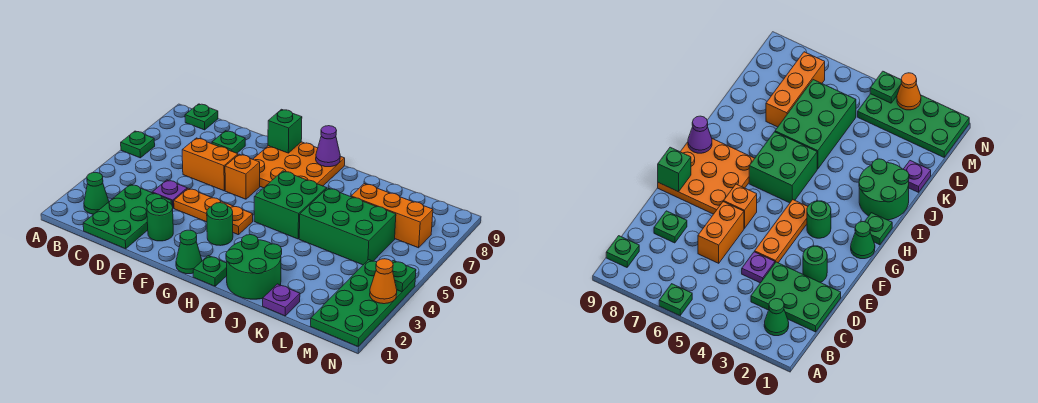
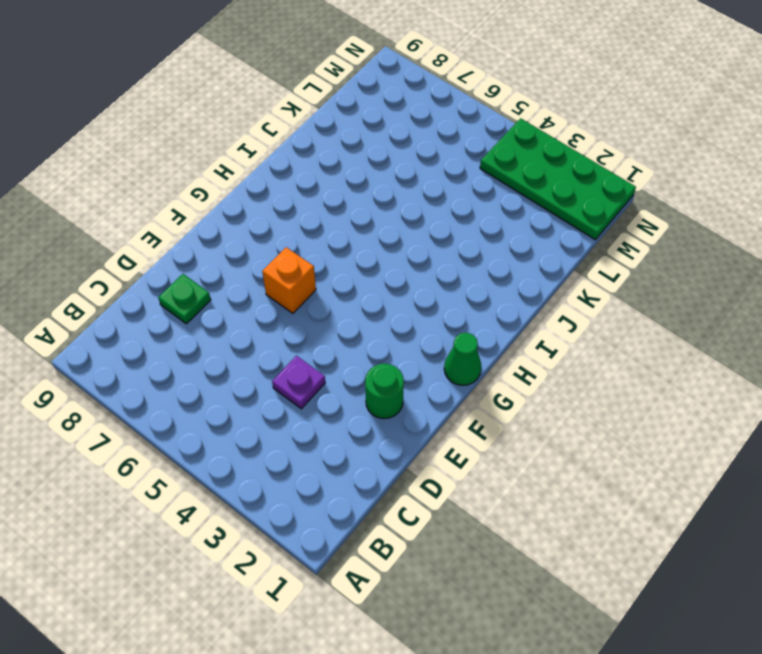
none -> green plate A6 level 1
none -> green cone B2 level 1
none -> green plate B9 level 1

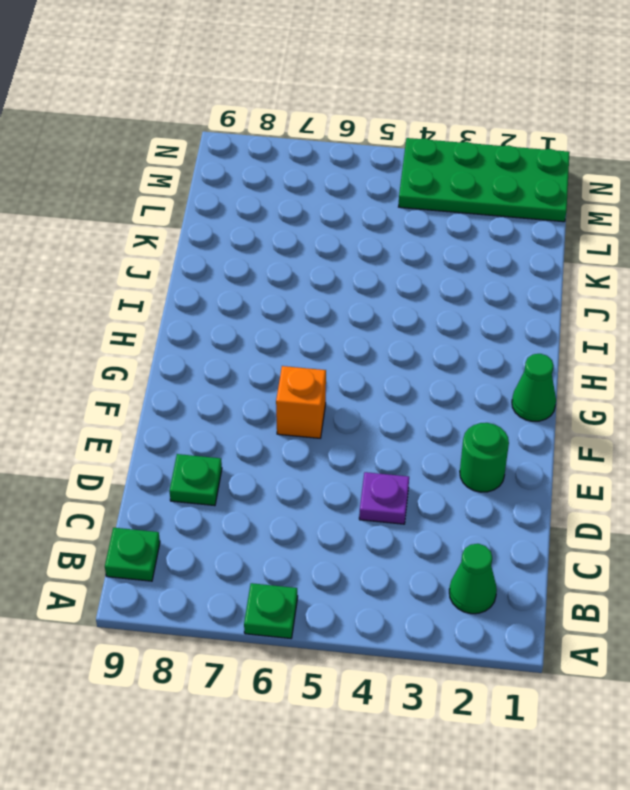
none -> green plate C1:D3 level 1
none -> orange brick D6:E6 level 1
none -> orange plate E4:G4 level 1

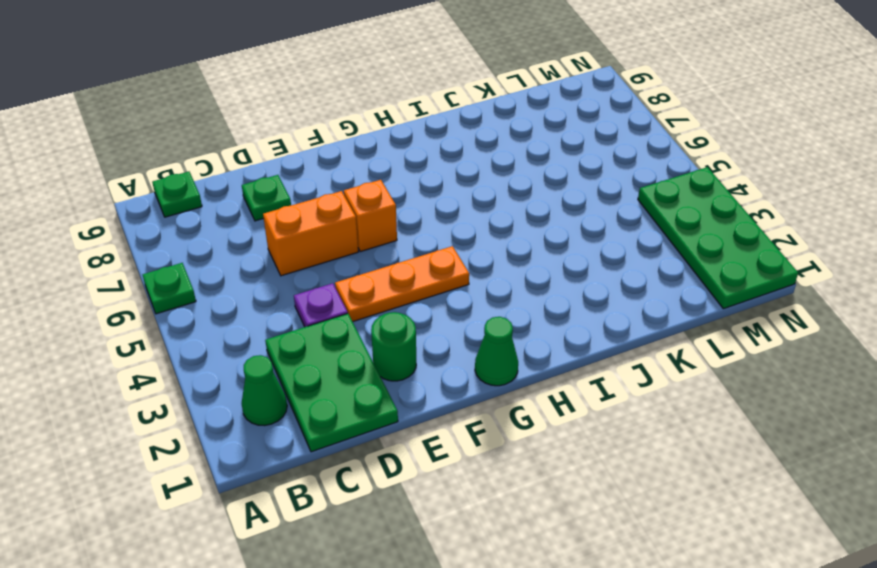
none -> orange plate F7:H9 level 1
none -> green round brick G3 level 1
none -> green plate H1 level 1

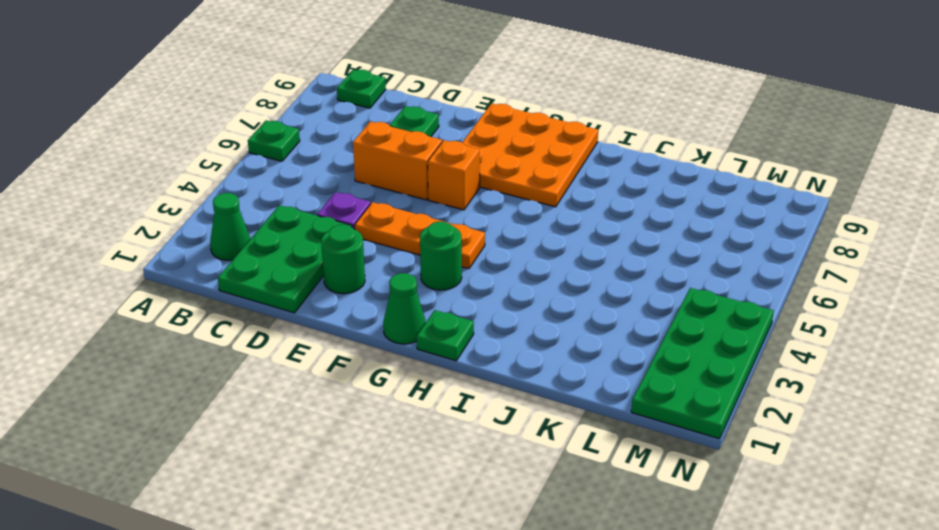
none -> green brick H5:I6 level 1
none -> green round brick I1:J2 level 1
none -> green brick J5:L6 level 1

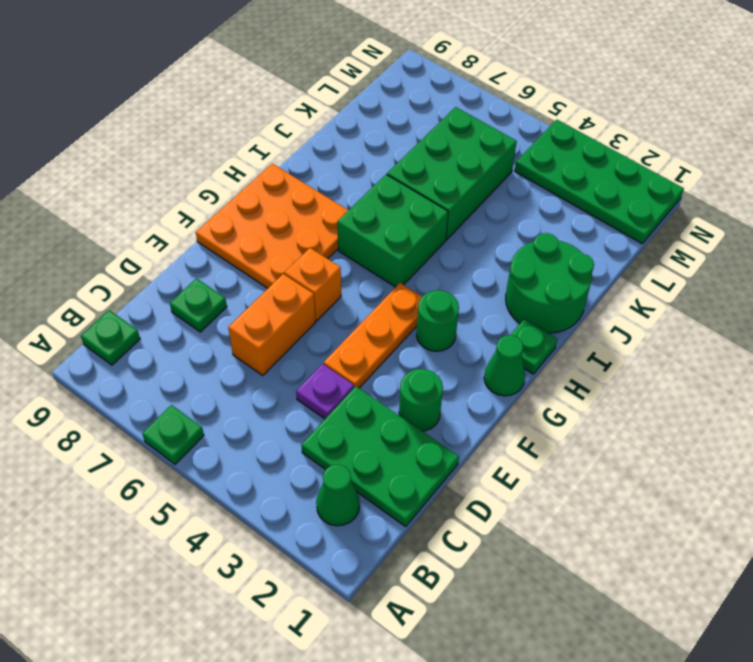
none -> purple plate K1 level 1
none -> orange brick K7:M7 level 1
none -> green brick F9 level 2

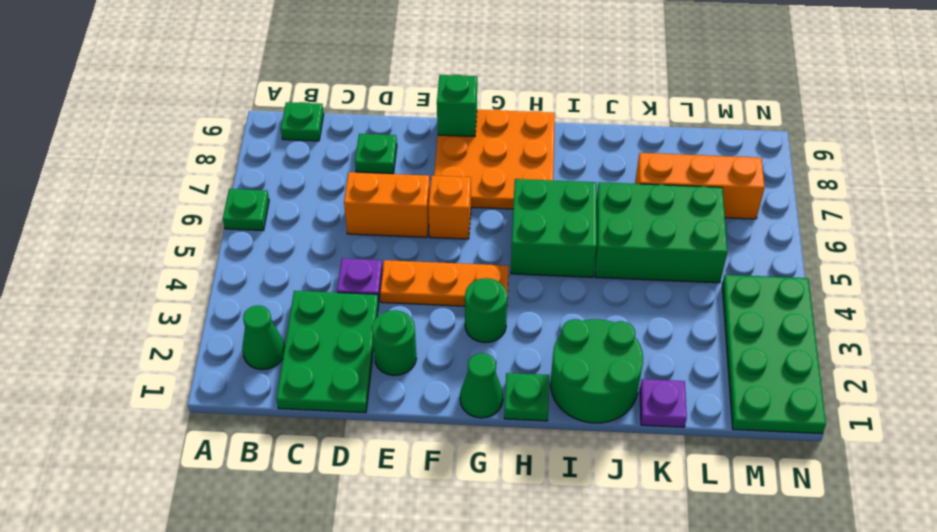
none -> purple cone H9 level 2
none -> orange cone N3 level 2
none -> green plate N4 level 2

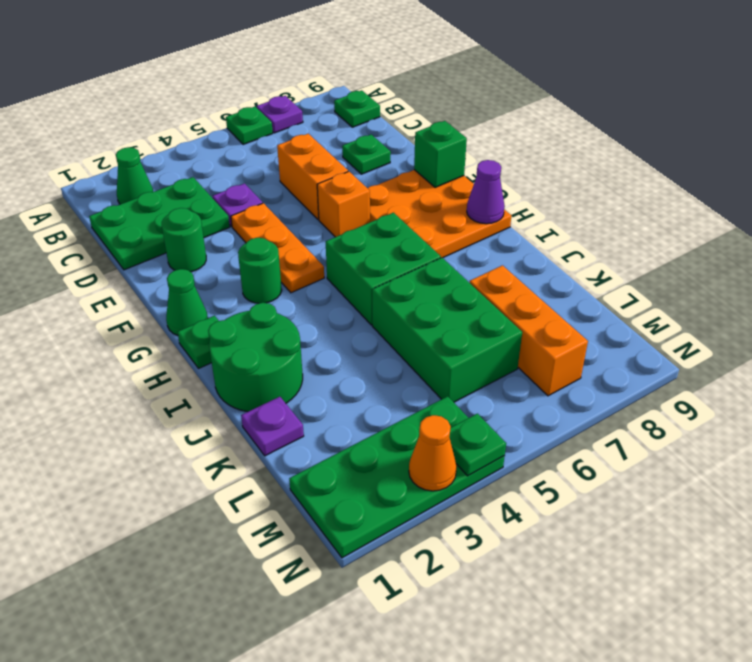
purple plate A7 level 1 -> none

